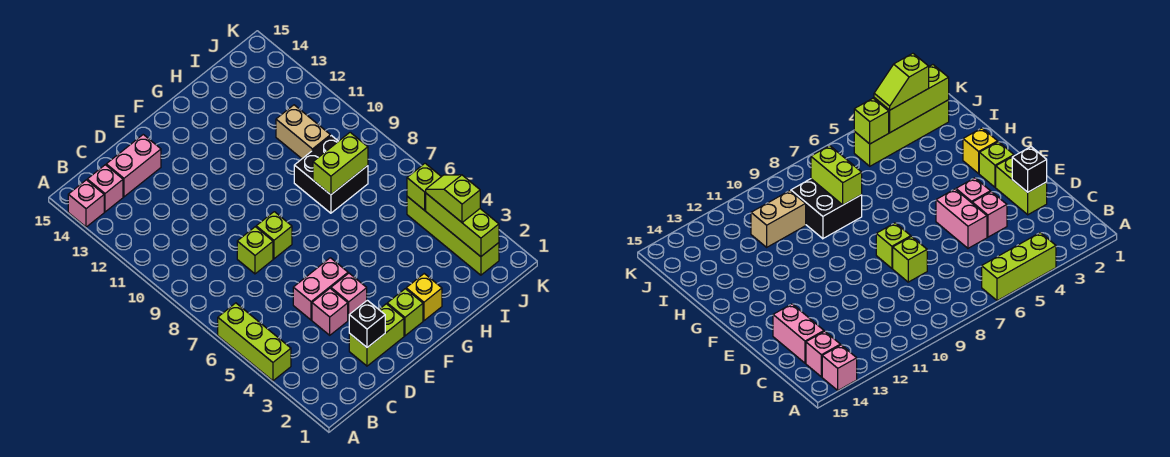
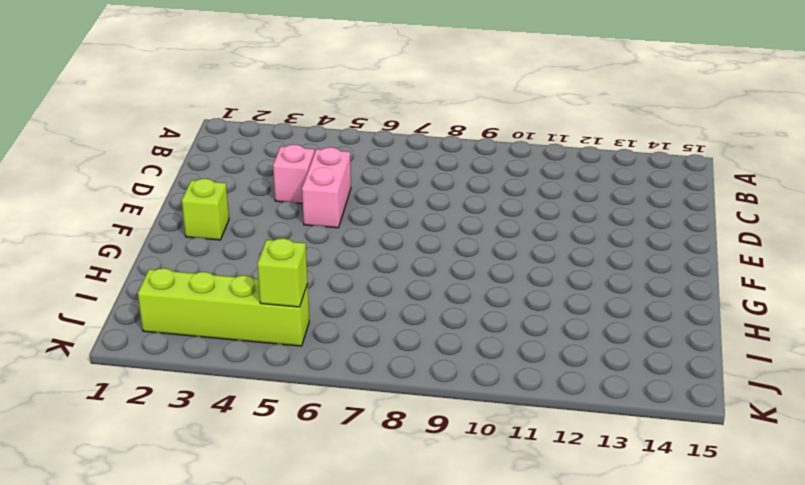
none -> lime brick A4:A6 level 1
none -> pink brick A14 level 1
none -> pink brick B14 level 1

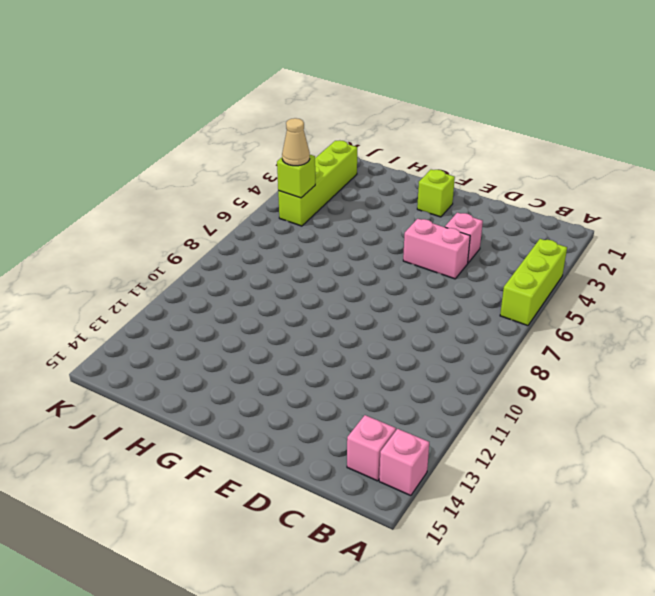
tan cone J5 level 3 -> none
none -> pink brick C14:D14 level 1
none -> lime brick D2:E2 level 1
none -> lime brick D8 level 1

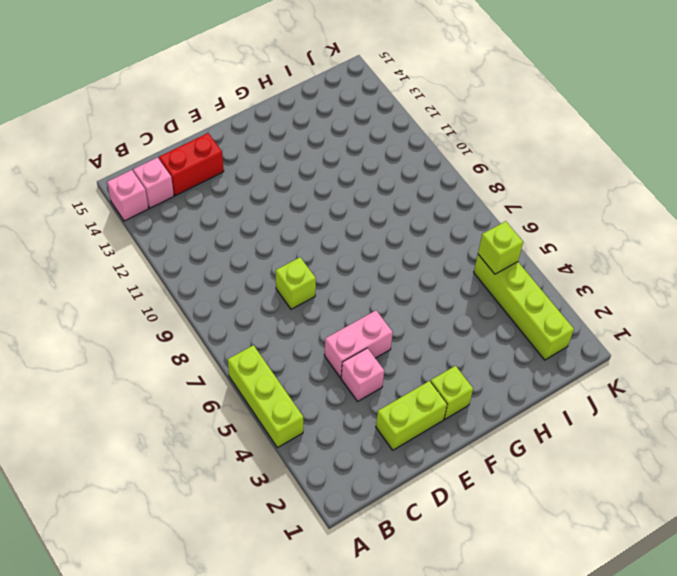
red brick C14:D14 level 1 -> pink brick C14:D14 level 1
none -> pink brick E4 level 1
none -> lime brick E8 level 1
none -> yellow brick G2 level 1

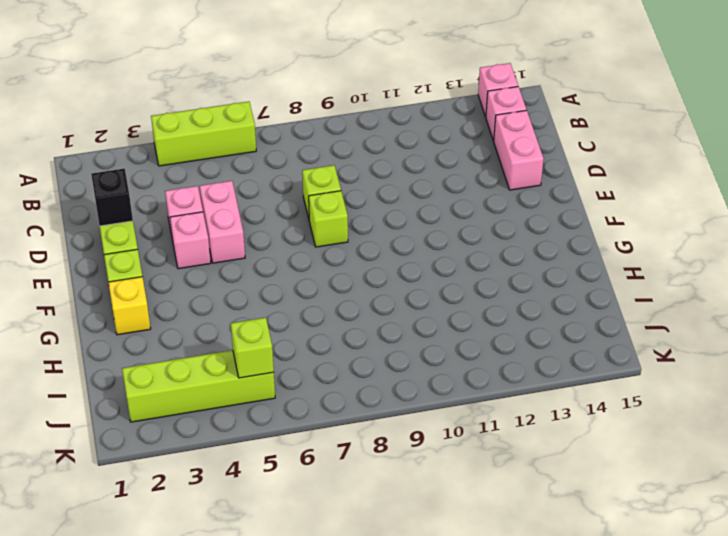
none -> black brick H8:I9 level 1
none -> tan brick I10:I11 level 1
none -> lime brick H8:I8 level 2

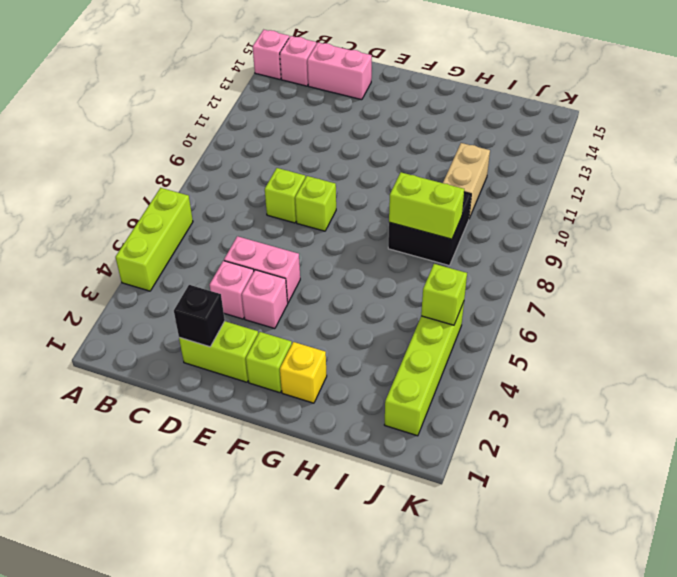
none -> lime brick J2:J4 level 2
none -> lime slope J3:J4 level 3 top 3

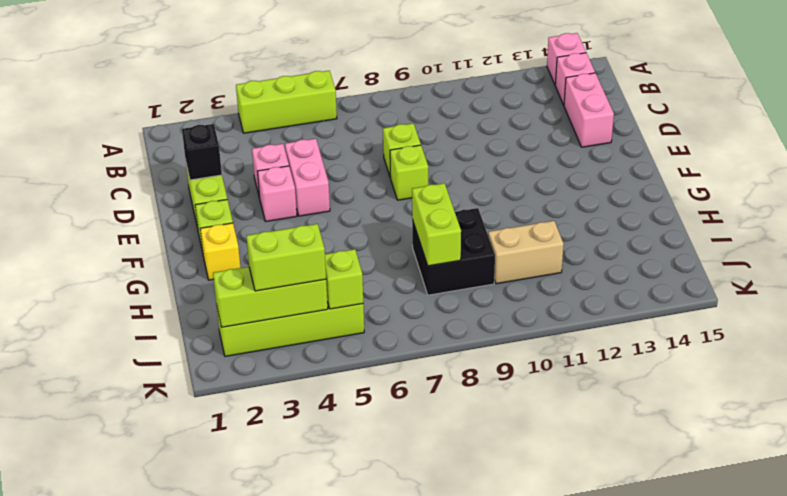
lime brick J3:J4 level 3 -> lime slope J3:J4 level 3 top 3

